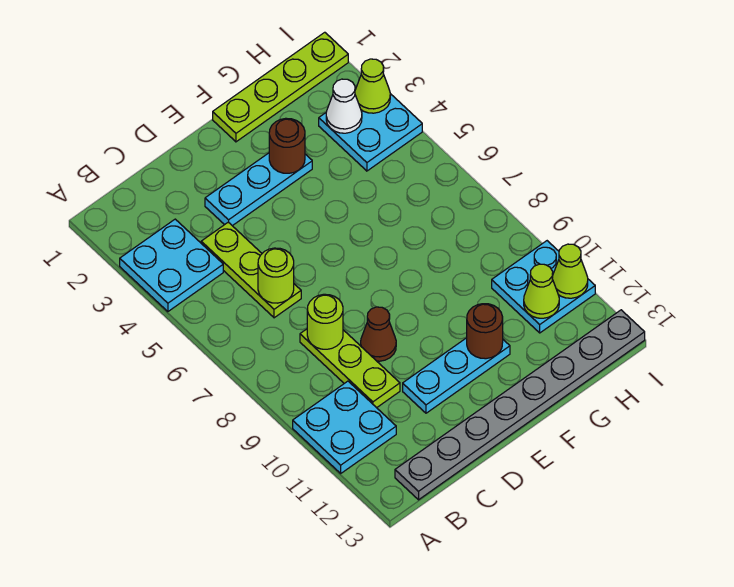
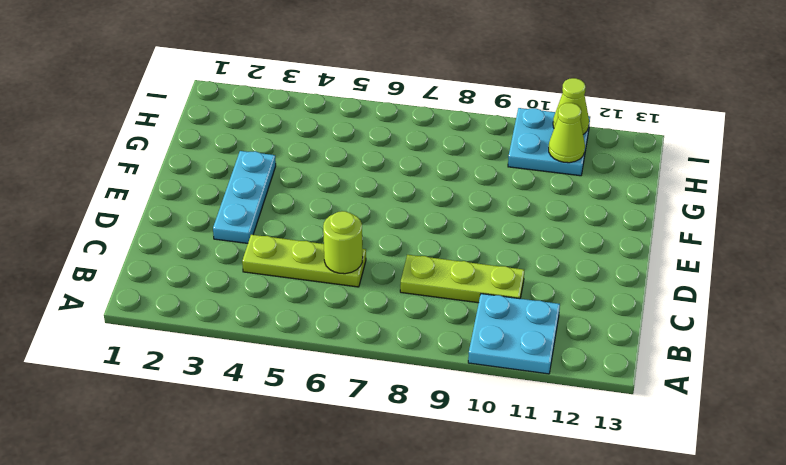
none -> cyan plate A3:B4 level 1
none -> grey plate B13:I13 level 1
none -> brown cone D9 level 1

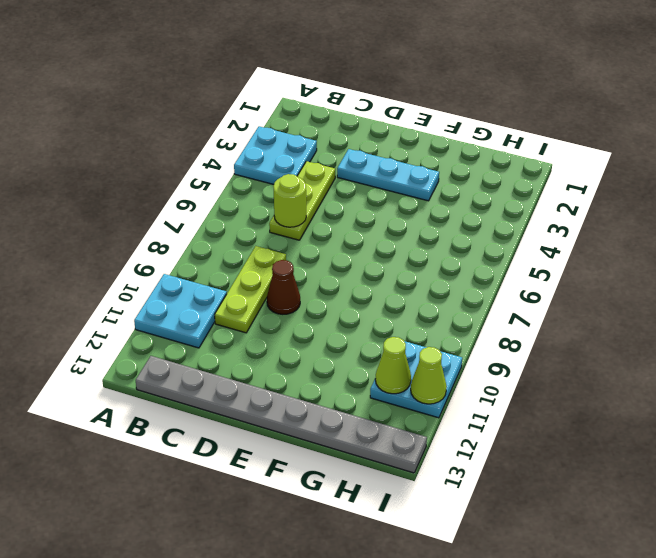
none -> cyan plate D11:F11 level 1
none -> lime plate F1:I1 level 1
none -> cyan plate H3:I4 level 1

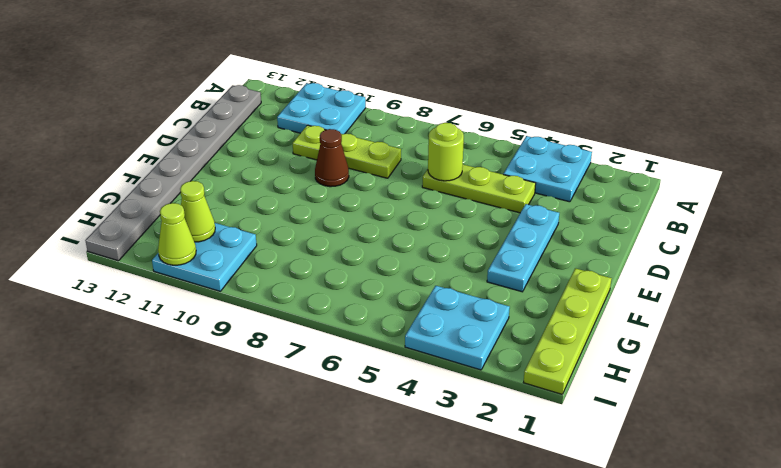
none -> cyan plate D11:F11 level 1
none -> lime round brick C8 level 2
none -> brown round brick F3 level 2

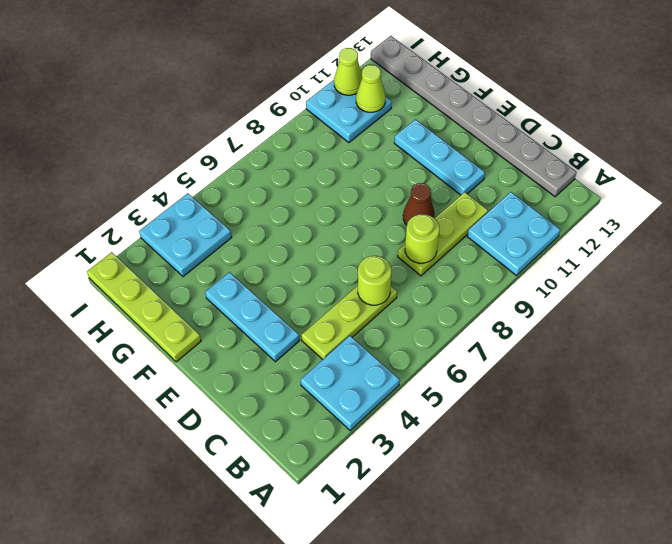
none -> brown round brick F3 level 2
none -> brown round brick F11 level 2
none -> white cone H3 level 2

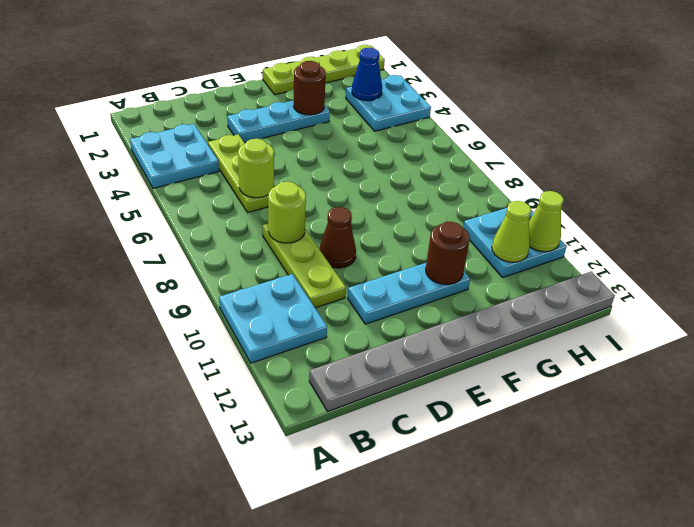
blue cone H3 level 2 -> white cone H3 level 2
none -> lime cone I3 level 2

